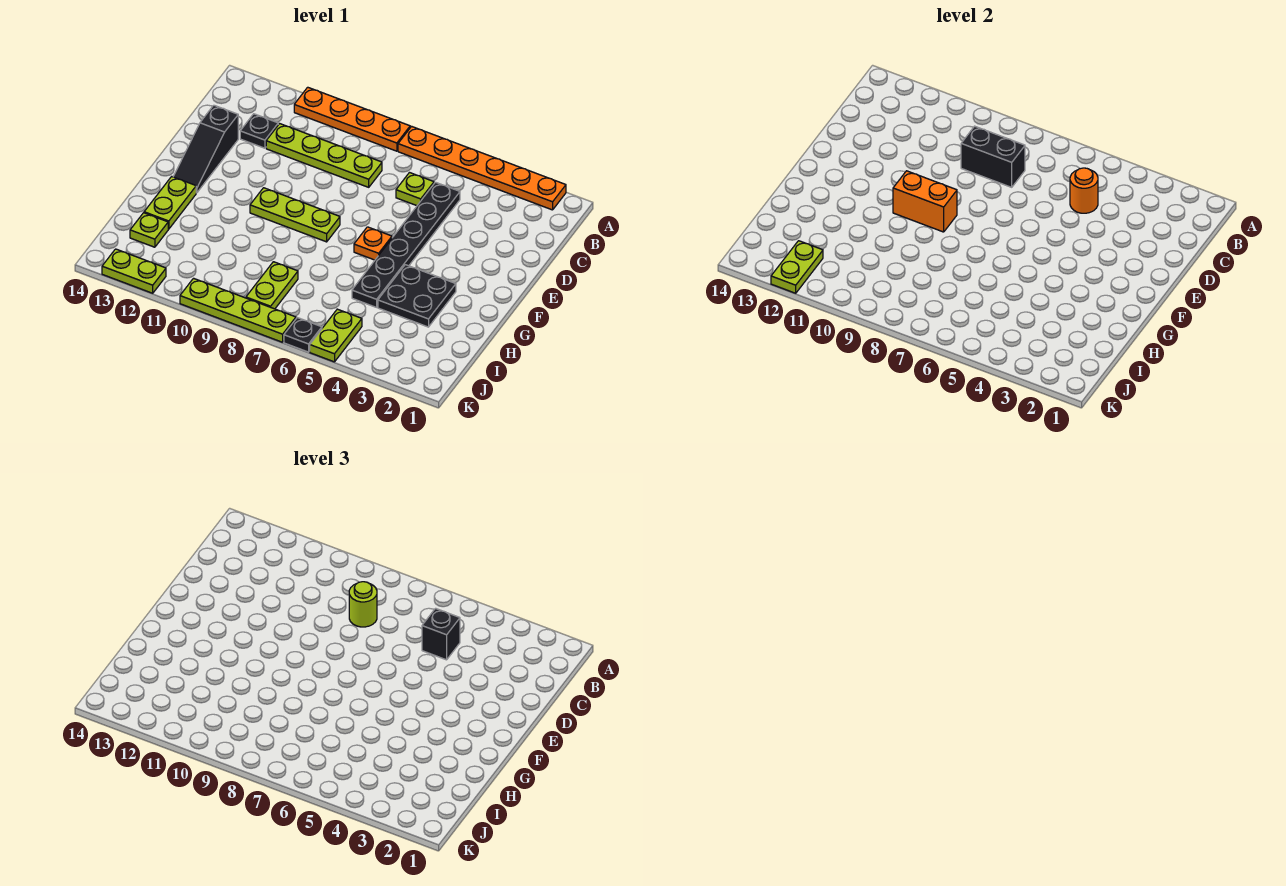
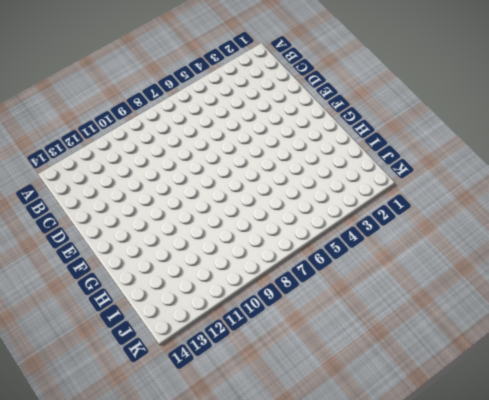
none -> orange plate A2:A7 level 1
none -> orange plate A8:A11 level 1
none -> black plate C5:H5 level 1

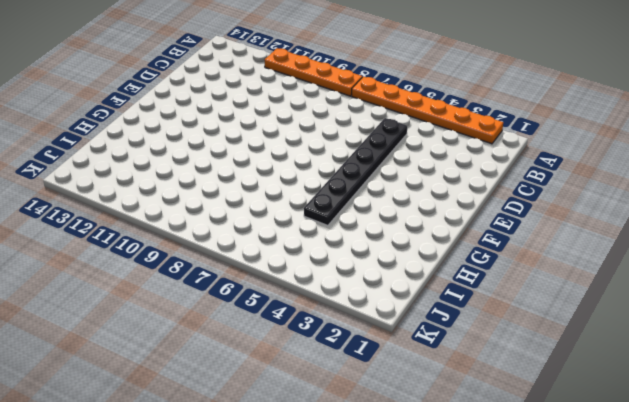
none -> lime plate C6 level 1
none -> lime plate C8:C11 level 1
none -> black plate C12 level 1

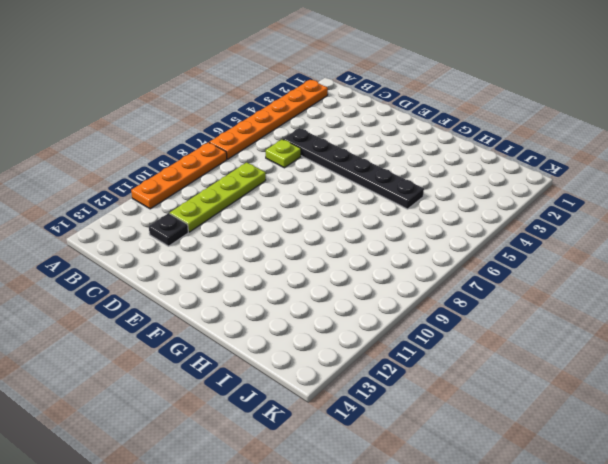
none -> black slope D13:F13 level 1 top D
none -> orange plate F6 level 1
none -> lime plate F8:F10 level 1

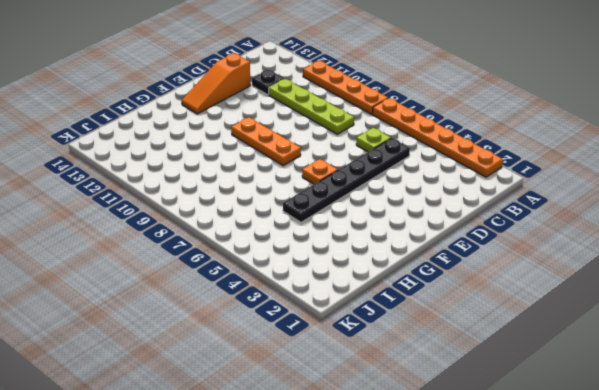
orange slope D13:F13 level 1 top D -> black slope D13:F13 level 1 top D
orange plate F8:F10 level 1 -> lime plate F8:F10 level 1
none -> black plate G3:H4 level 1
none -> lime plate G13:H13 level 1
none -> lime plate I8:J8 level 1

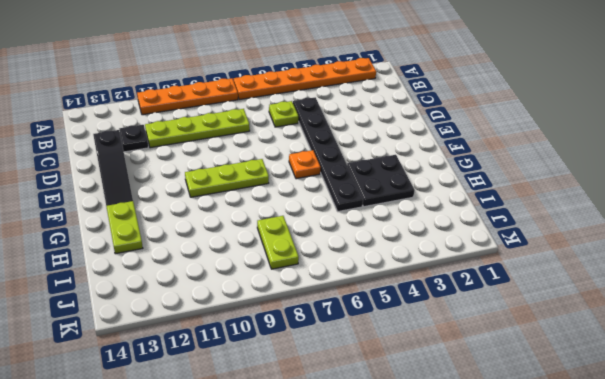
none -> lime plate I13 level 1
none -> lime plate J5:K5 level 1
none -> black plate K6 level 1

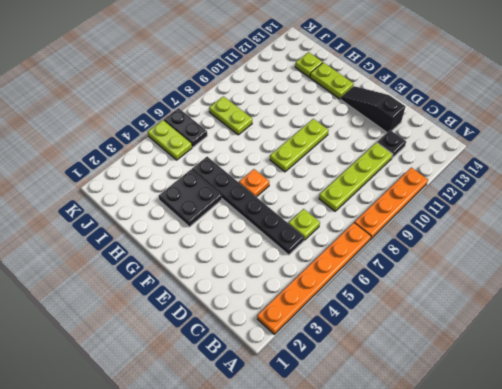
black plate J6:K6 level 1 -> black plate K6 level 1
none -> lime plate K7:K10 level 1
none -> lime plate K12:K13 level 1
none -> orange round brick C5 level 2

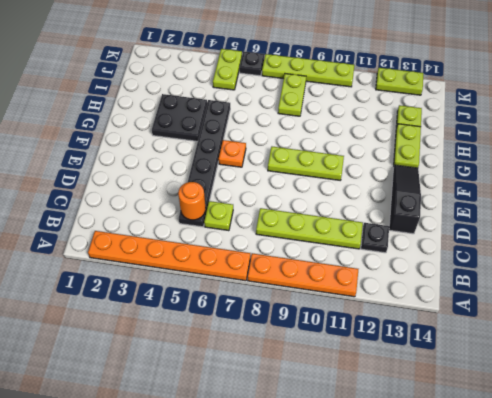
none -> black brick C8:C9 level 2
none -> orange brick F9:F10 level 2
none -> lime plate J12:K12 level 2

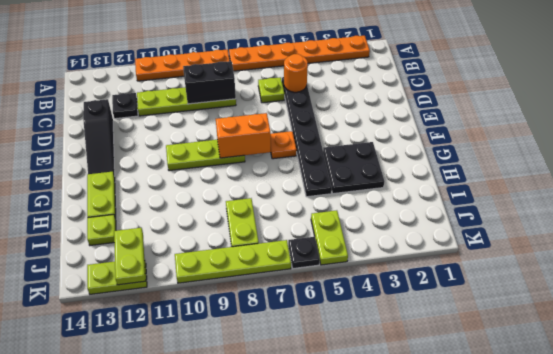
orange brick F7:F8 level 2 -> orange brick F9:F10 level 2
none -> black brick C5 level 3
none -> lime round brick C8 level 3

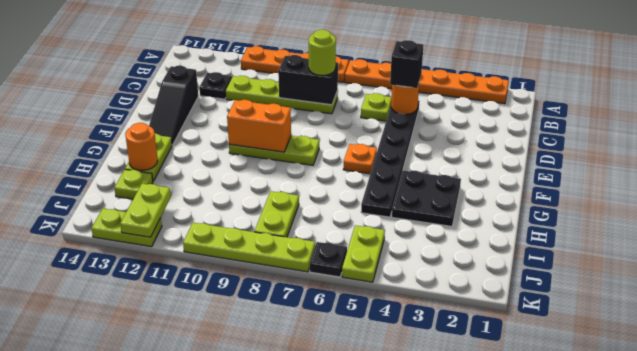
orange round brick H13 level 2 -> none

